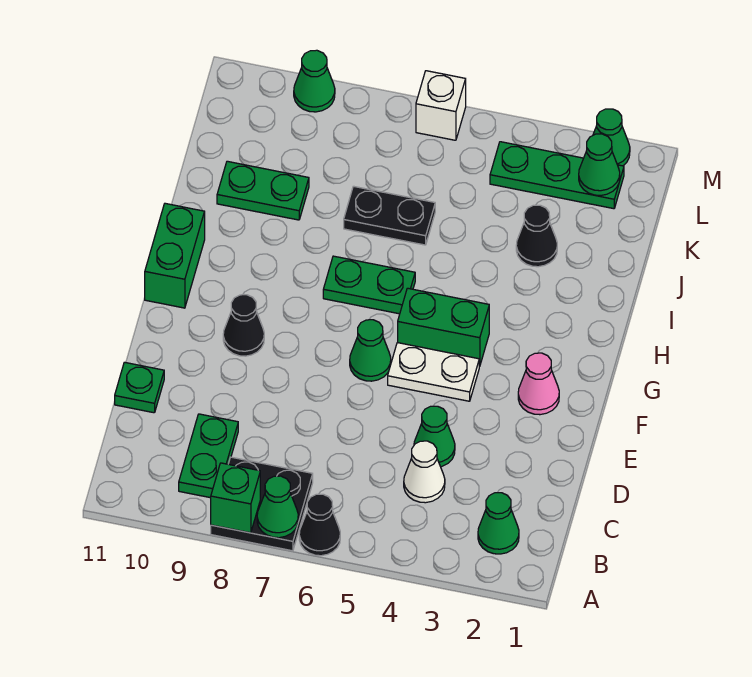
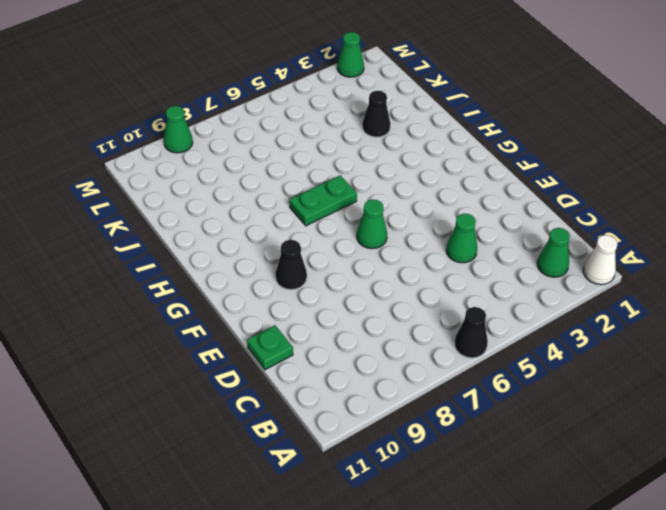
white cone A1 level 1 -> white cone C4 level 1
none -> black plate A7:B8 level 1
none -> green plate B9:C9 level 1
none -> pink cone F2 level 1

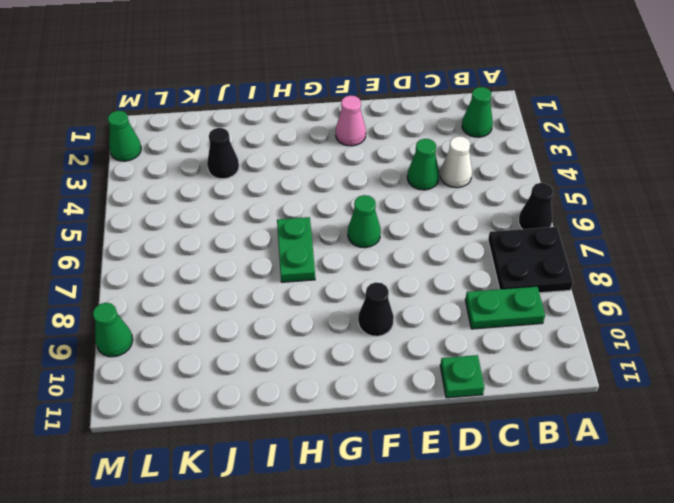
none -> white plate F4:F5 level 1
none -> green brick G4:G5 level 1
none -> green brick G11:H11 level 1

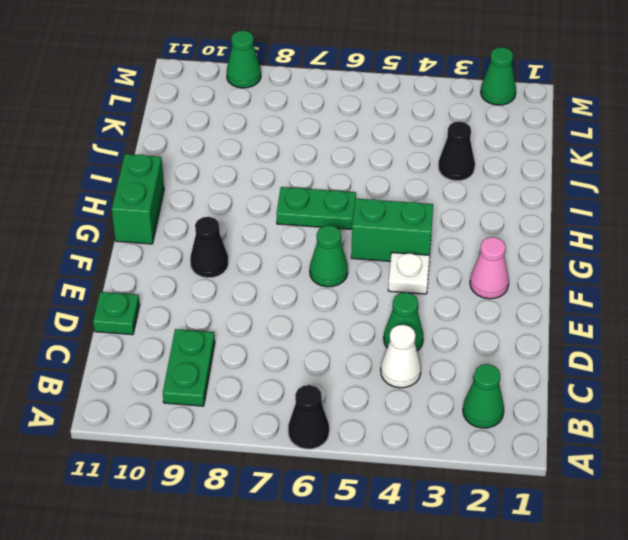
white plate F4 level 1 -> white plate F4:F5 level 1
none -> black plate A7:B8 level 1
none -> black plate J6:J7 level 1
none -> green plate J9:J10 level 1

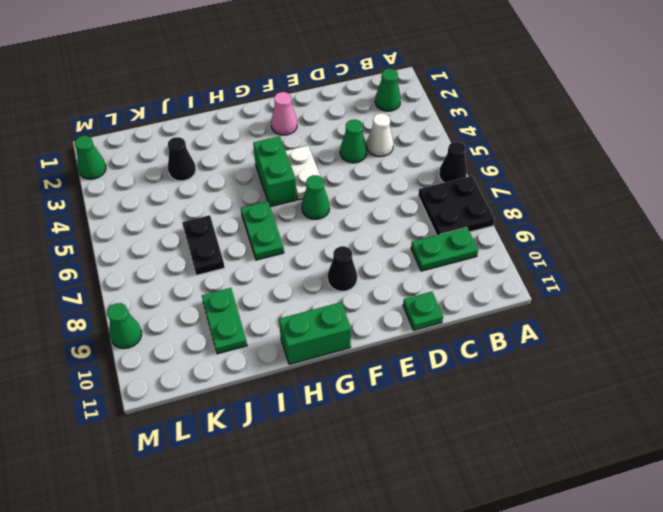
none -> green plate L2:L4 level 1
none -> white brick M6 level 1
none -> green cone A7 level 2

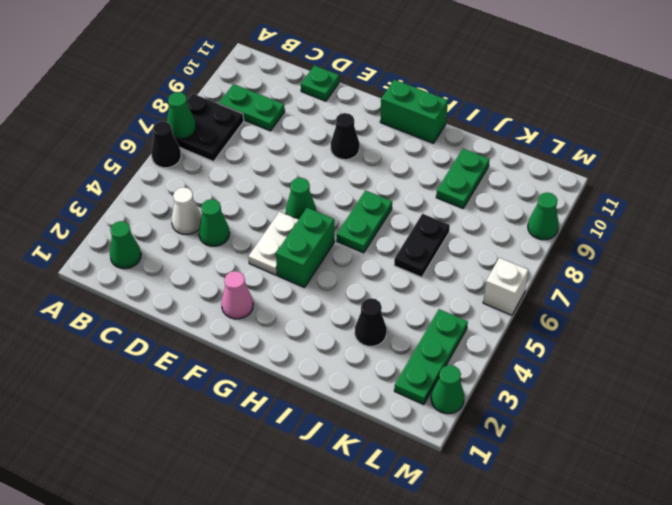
none -> green brick A8 level 2
none -> green cone L2 level 2

